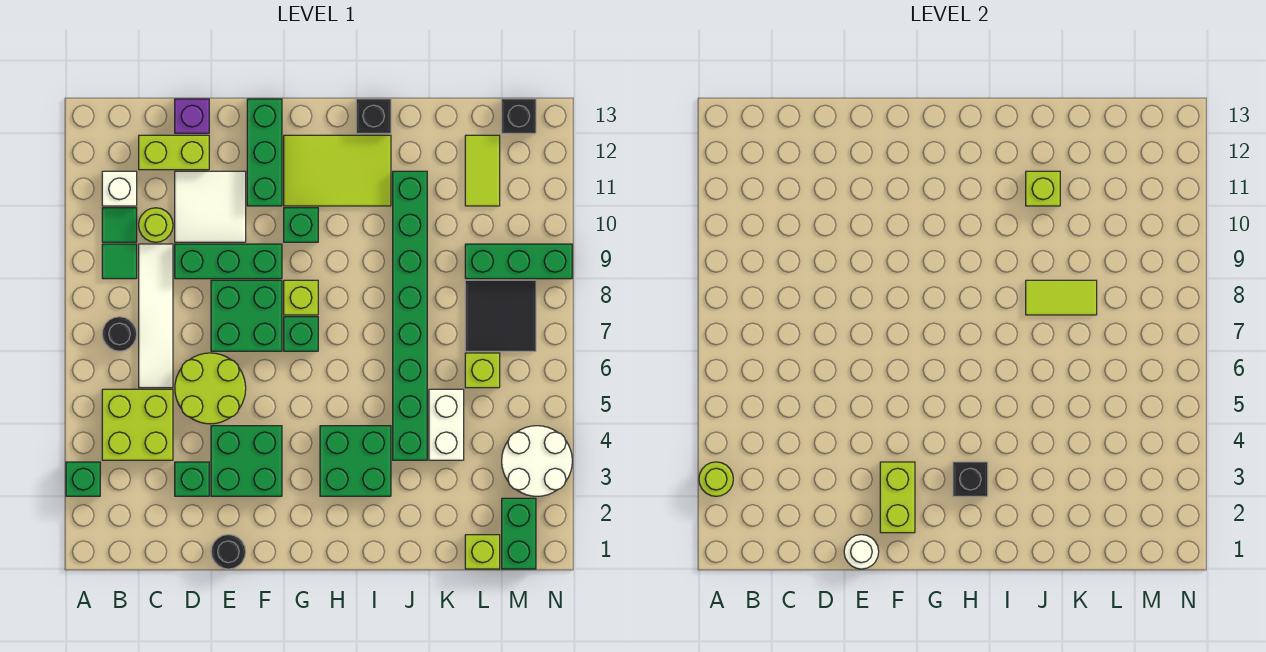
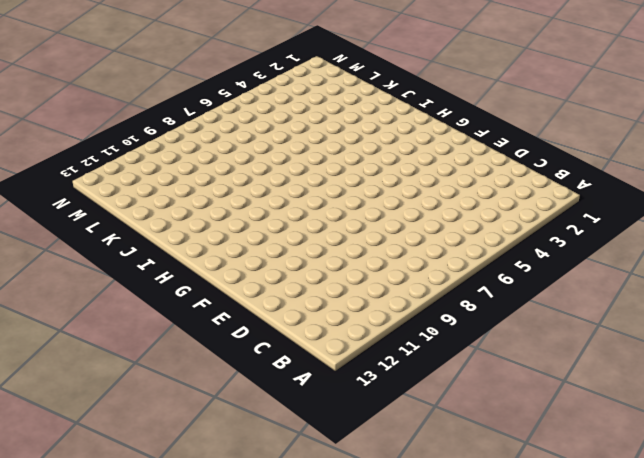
none -> green brick A3 level 1
none -> lime brick B4:C5 level 1
none -> black round brick B7 level 1
none -> green tile B9 level 1

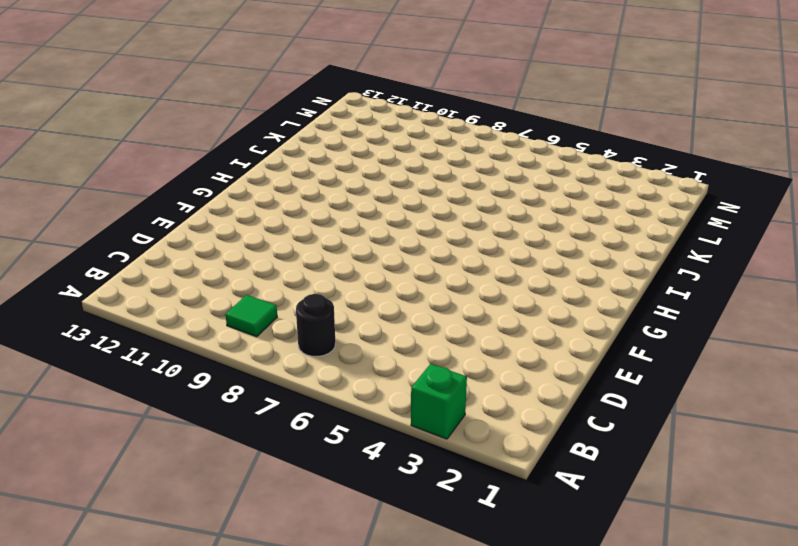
none -> lime brick B4:C5 level 1
none -> green tile B10 level 1
none -> white brick B11 level 1
none -> white tile C6:C9 level 1

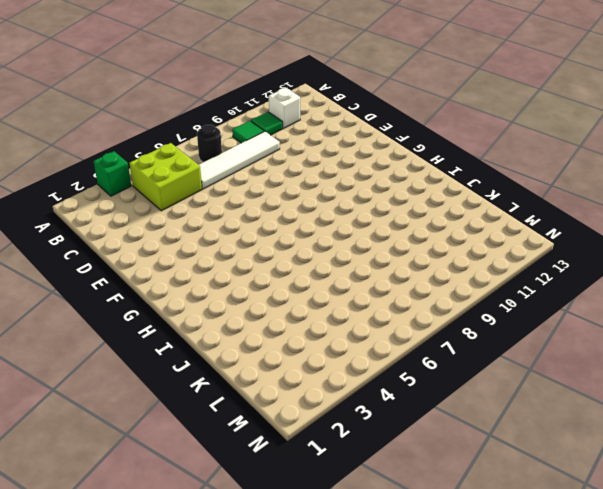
none -> lime round brick C10 level 1
none -> lime brick C12:D12 level 1
none -> green brick D3 level 1
none -> lime round brick D5:E6 level 1

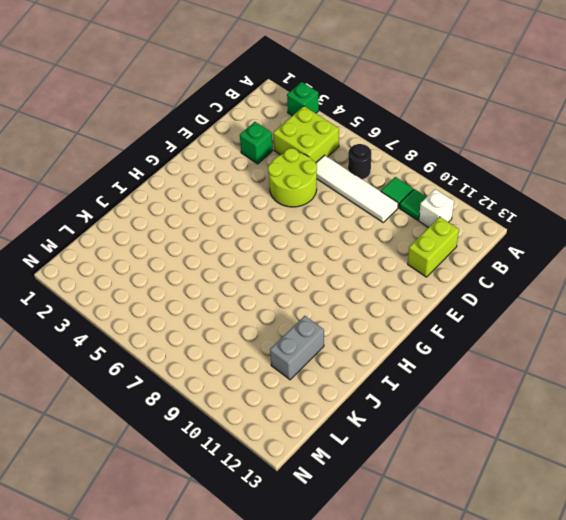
grey brick J11:K11 level 1 -> green brick J4:J11 level 1
none -> lime round brick C10 level 1
none -> green brick D9:F9 level 1
none -> white tile D10:E11 level 1
none -> purple brick D13 level 1

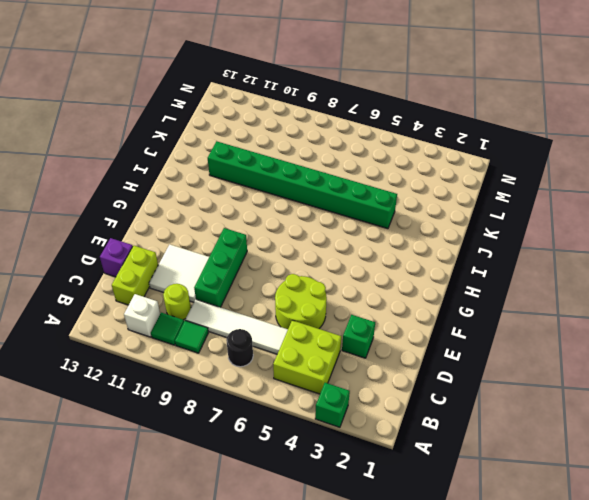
none -> black round brick E1 level 1
none -> green brick E3:F4 level 1
none -> green brick E7:F8 level 1
none -> green brick F11:F13 level 1

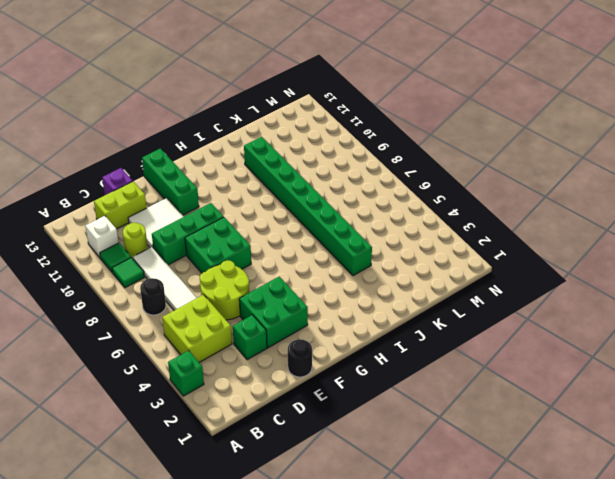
none -> green brick G7 level 1
none -> lime brick G8 level 1
none -> green brick G10 level 1
none -> lime tile G11:I12 level 1

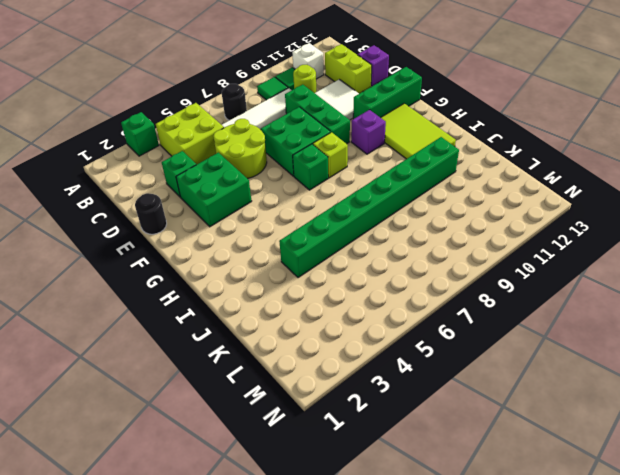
purple brick G10 level 1 -> green brick G10 level 1
none -> green brick H3:I4 level 1
none -> black brick I13 level 1
none -> white brick K4:K5 level 1
none -> lime brick L1 level 1

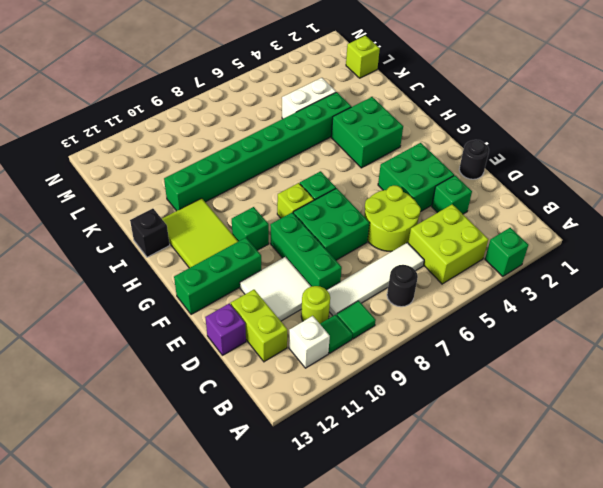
none -> lime brick L6 level 1
none -> black tile L7:M8 level 1
none -> green brick L9:N9 level 1
none -> lime tile L11:L12 level 1

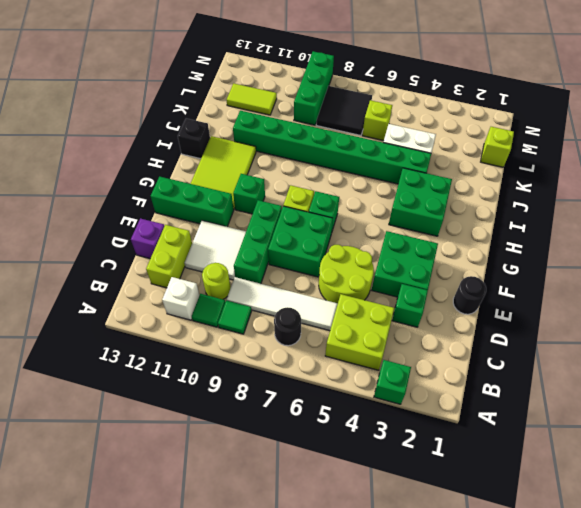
none -> green brick M1:M2 level 1
none -> white round brick M3:N4 level 1
none -> black brick M13 level 1
none -> lime round brick A3 level 2

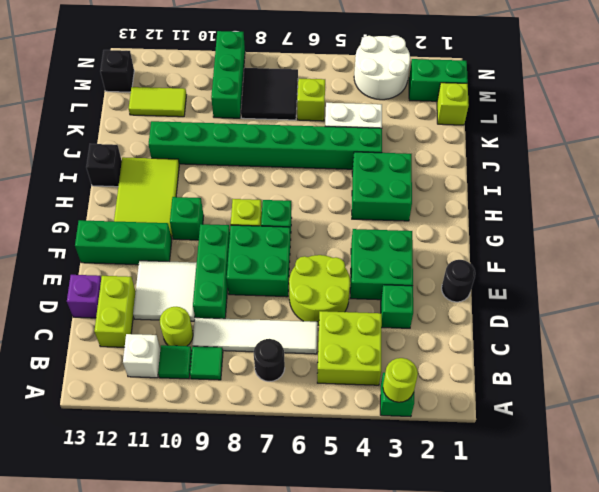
none -> white round brick E1 level 2
none -> lime brick F2:F3 level 2
none -> black brick H3 level 2
none -> lime tile J8:K8 level 2

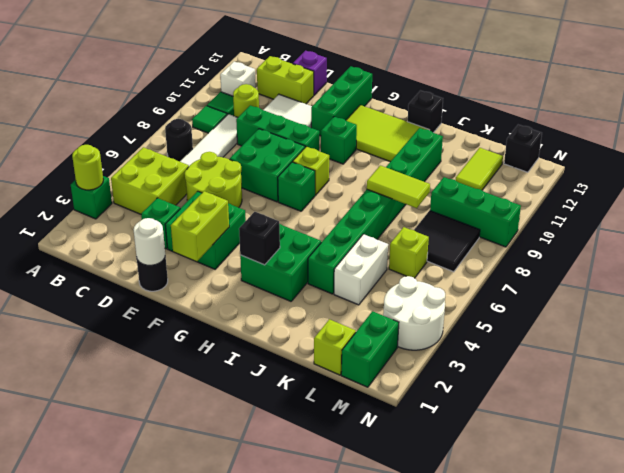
none -> lime brick J11 level 2

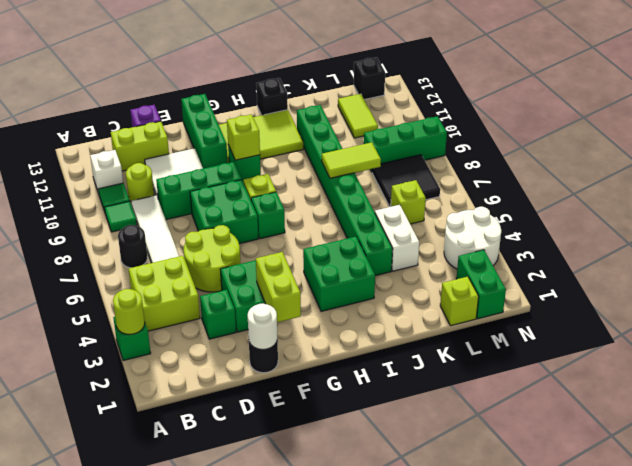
lime brick G10 level 2 -> lime brick J11 level 2
none -> black brick H3 level 2

